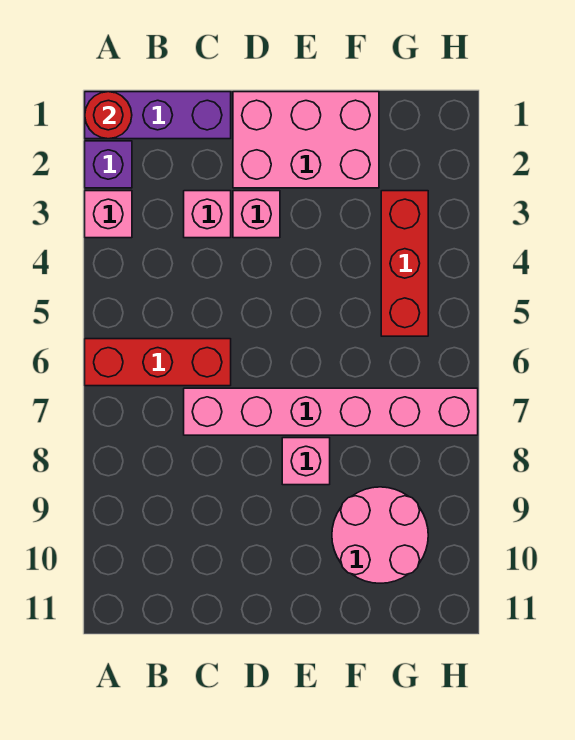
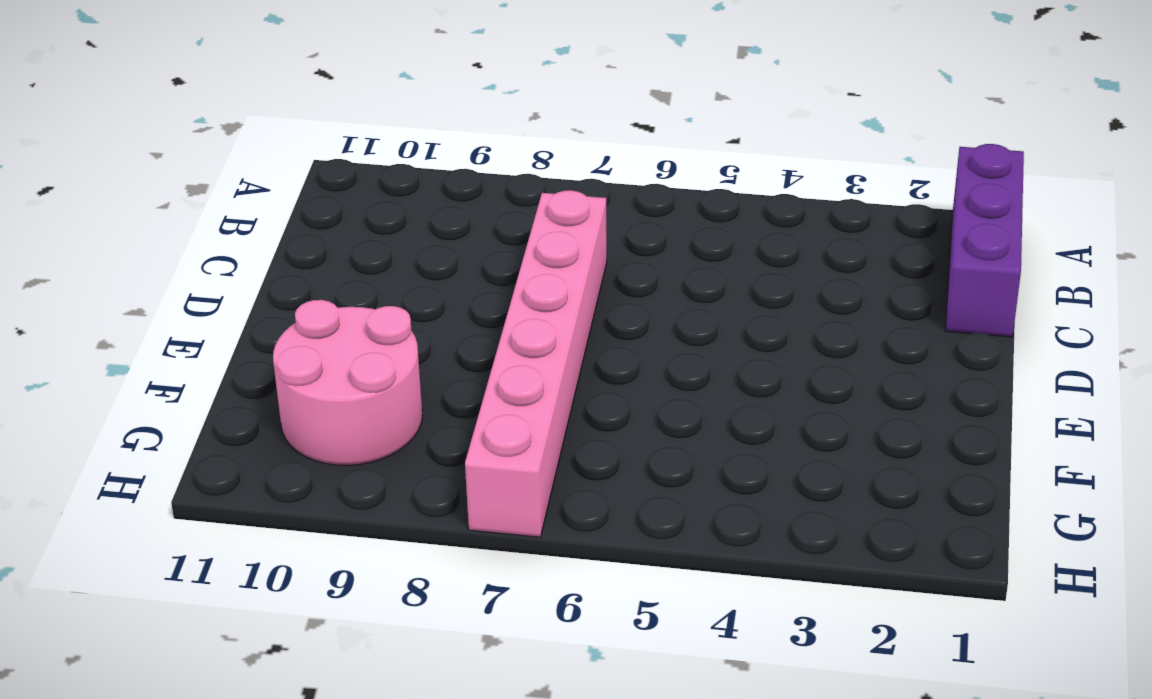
none -> purple brick A2 level 1
none -> pink brick A3 level 1
none -> red brick A6:C6 level 1

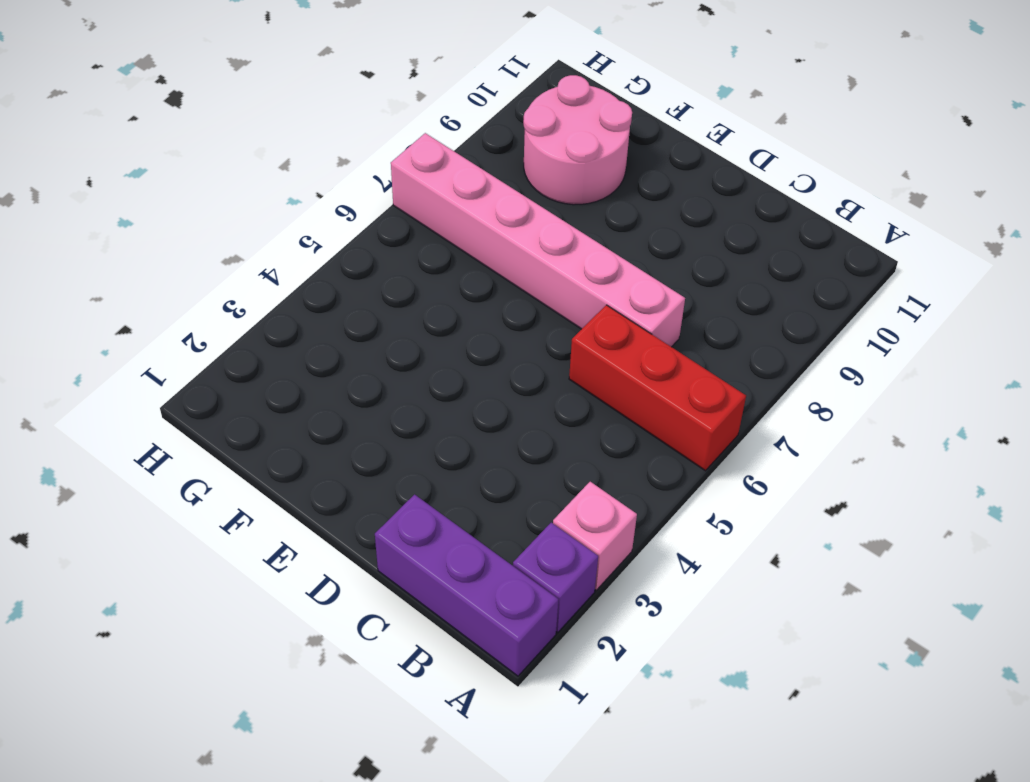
none -> pink brick C3 level 1
none -> pink brick D1:F2 level 1
none -> pink brick D3 level 1

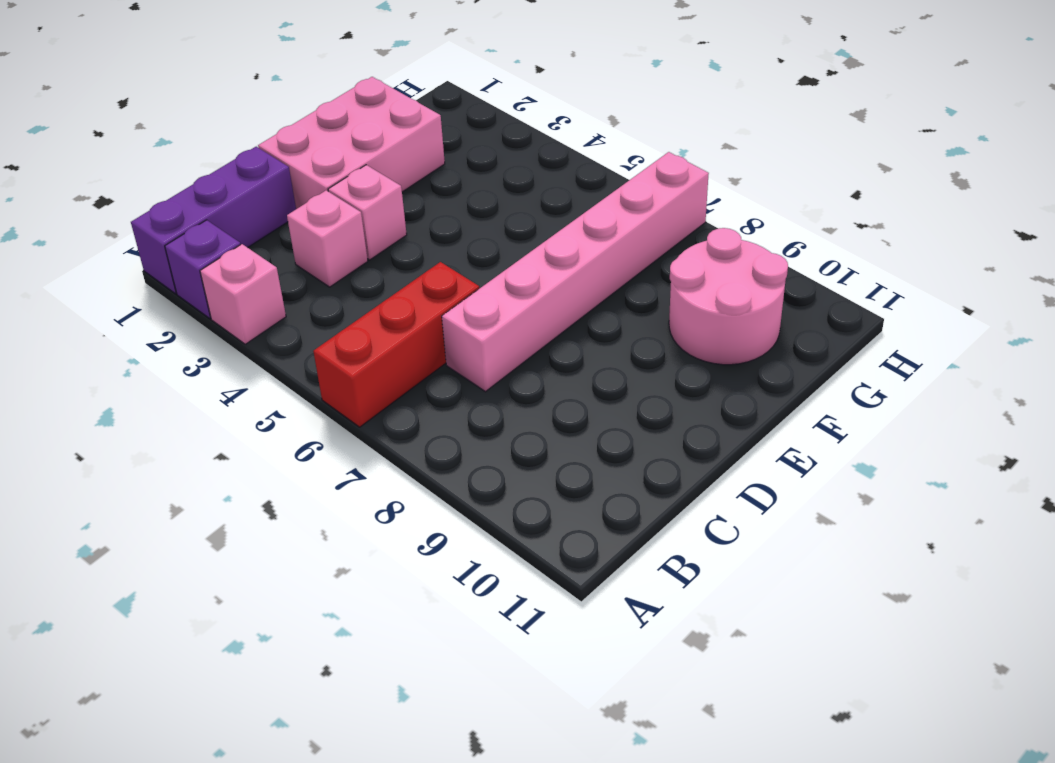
none -> pink brick E8 level 1
none -> red brick G3:G5 level 1
none -> red round brick A1 level 2

